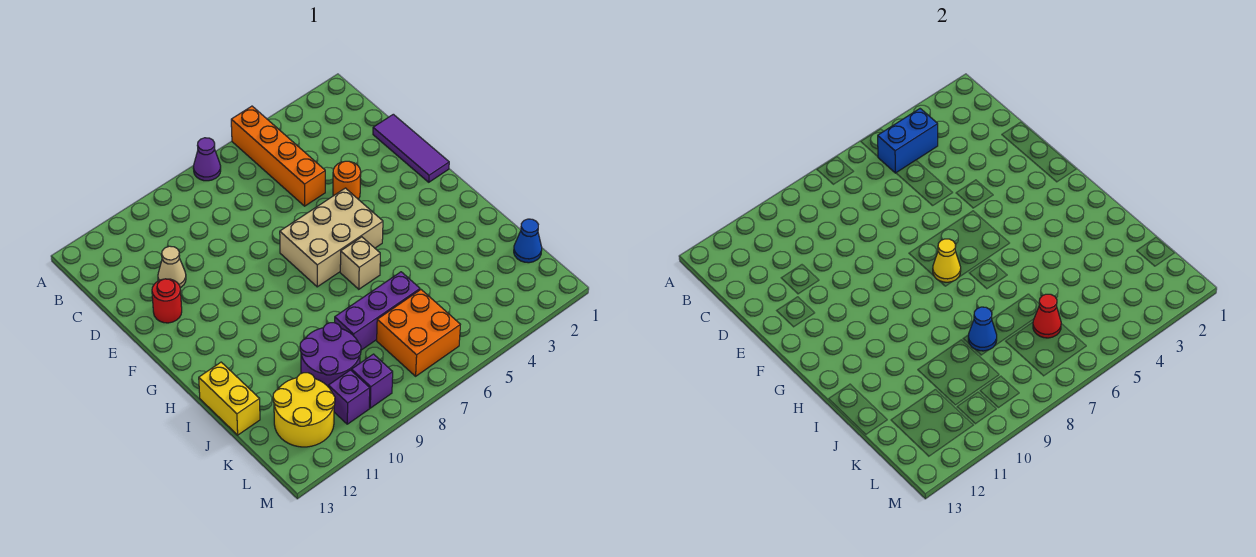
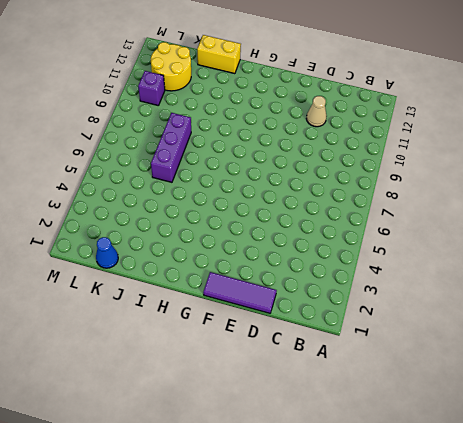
none -> orange brick A5:D5 level 1
none -> purple cone A7 level 1
none -> orange round brick E4 level 1

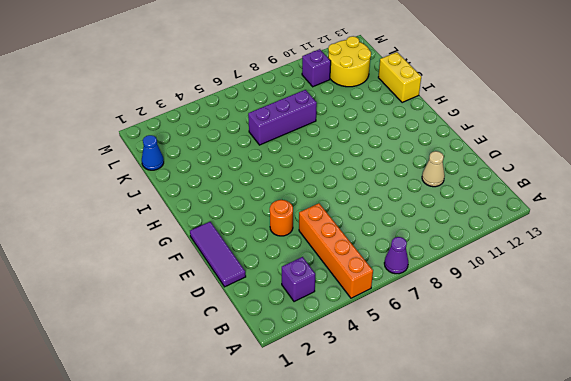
purple brick B3 level 1 -> purple brick L9 level 1
none -> red round brick E12 level 1
none -> tan brick F5:G7 level 1
none -> tan brick H6 level 1

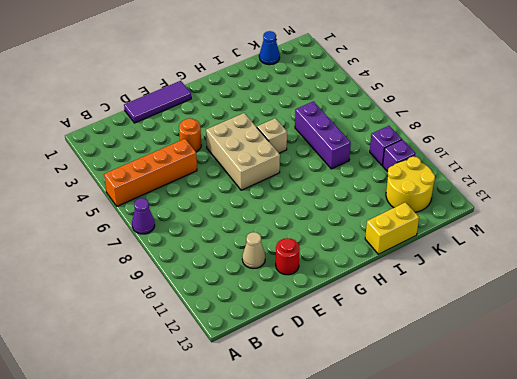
none -> purple round brick J9:K10 level 1
none -> orange brick K6:L7 level 1
none -> blue brick B4:B5 level 2

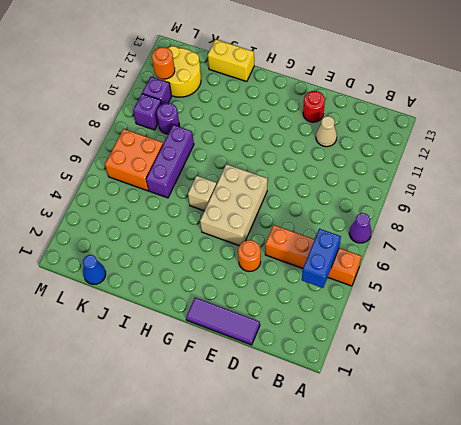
purple round brick K9 level 1 -> purple round brick J9:K10 level 1
orange round brick L11 level 2 -> none
none -> yellow cone G7 level 2
none -> blue cone J8 level 2
none -> red cone K6 level 2

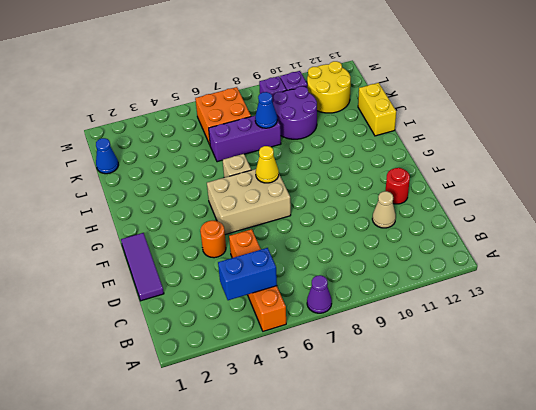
none -> red cone K6 level 2

